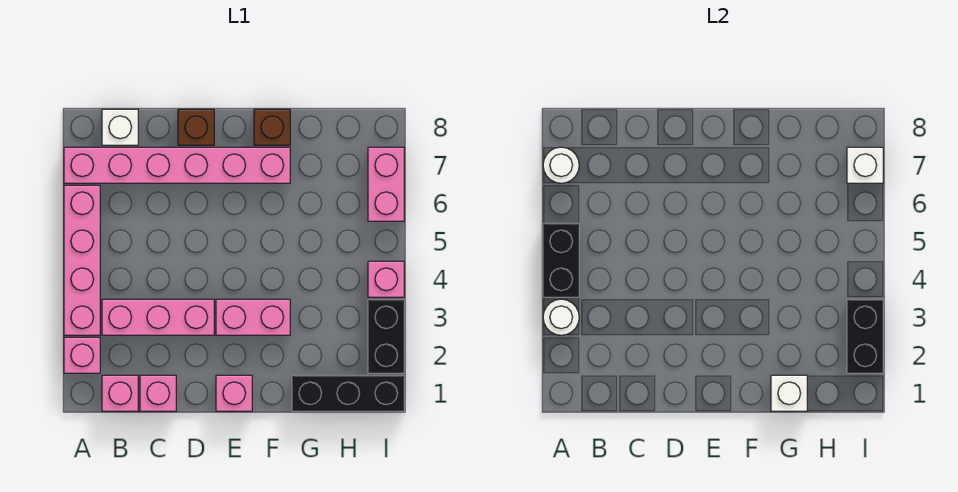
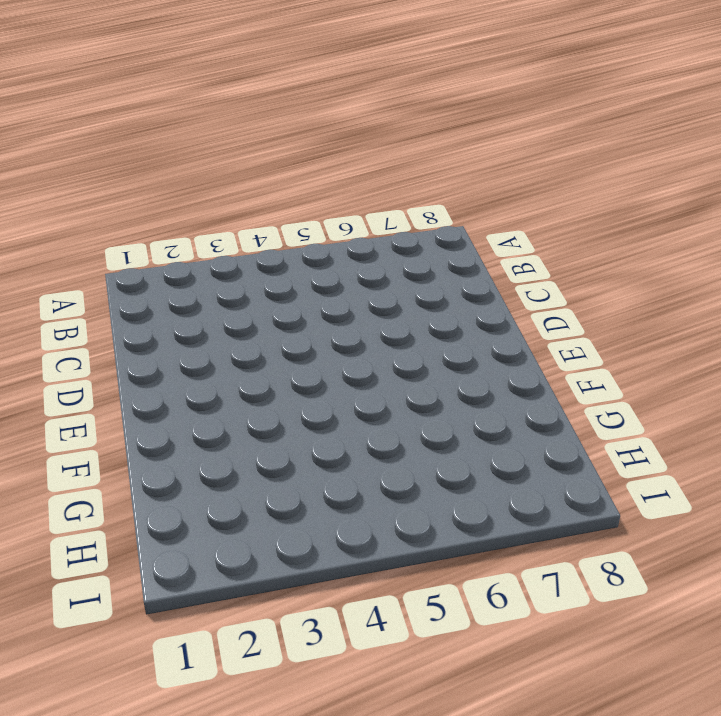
none -> pink brick A2 level 1
none -> pink brick A3:A6 level 1
none -> pink brick A7:F7 level 1

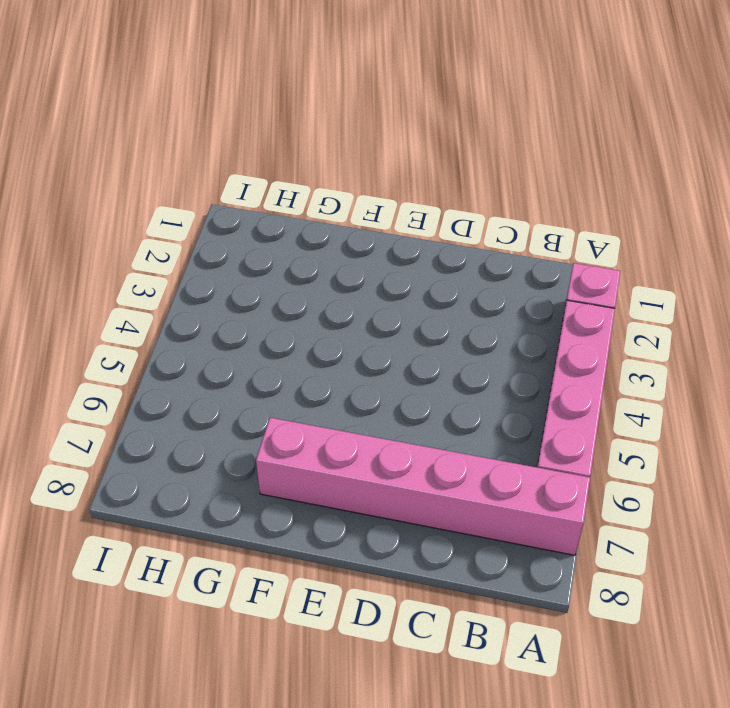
none -> pink brick B1 level 1
none -> pink brick B3:D3 level 1
none -> white brick B8 level 1

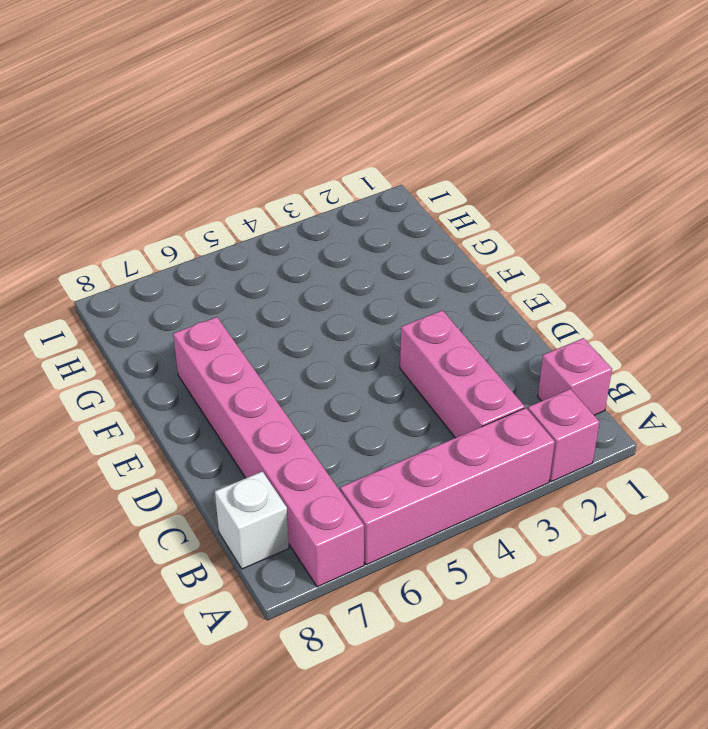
none -> pink brick C1 level 1
none -> brown brick D8 level 1
none -> pink brick E1 level 1

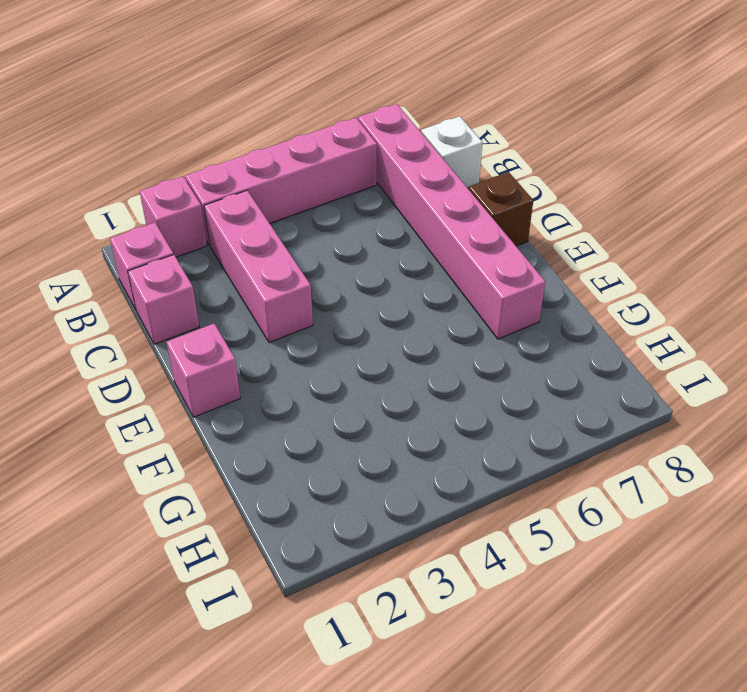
none -> pink brick E3:F3 level 1
none -> brown brick F8 level 1
none -> black brick G1:I1 level 1

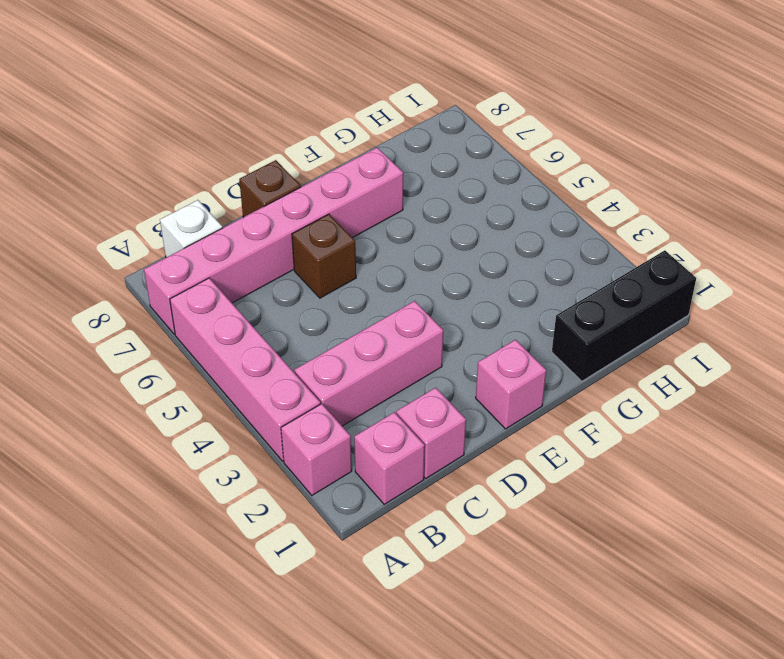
brown brick D6 level 1 -> brown brick F8 level 1
none -> pink brick E3:F3 level 1
none -> black brick I2:I3 level 1
none -> pink brick I4 level 1

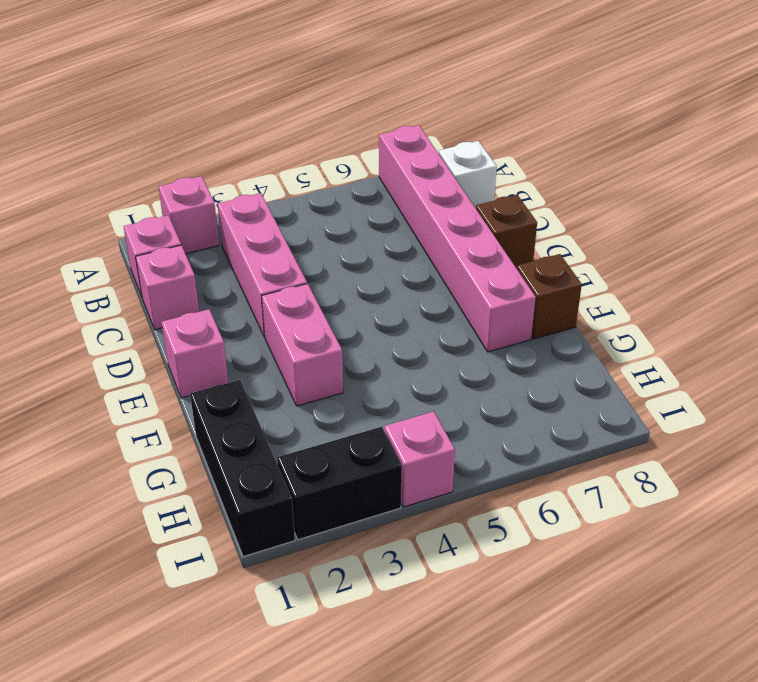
none -> pink brick A3:A6 level 1
none -> pink brick I6:I7 level 1
none -> white round brick A3 level 2

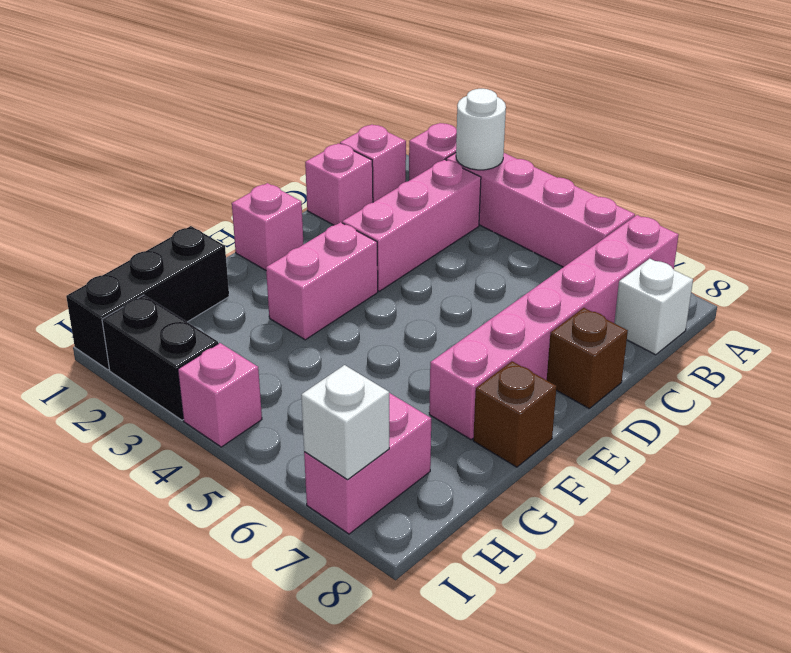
pink brick H7:I7 level 1 -> pink brick I6:I7 level 1
none -> black brick A4:A5 level 2
none -> white round brick A7 level 2
none -> white brick G1 level 2

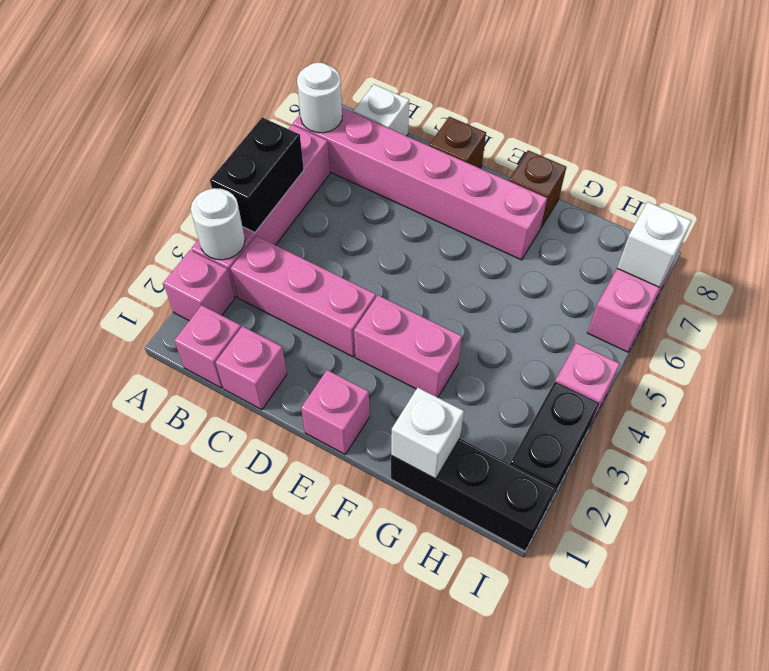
none -> black brick I2:I3 level 2

